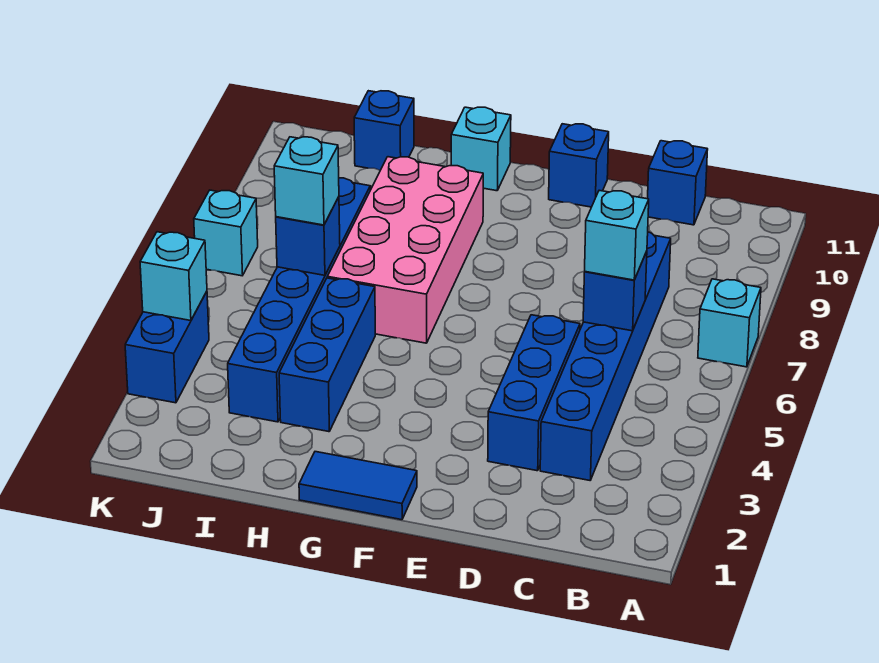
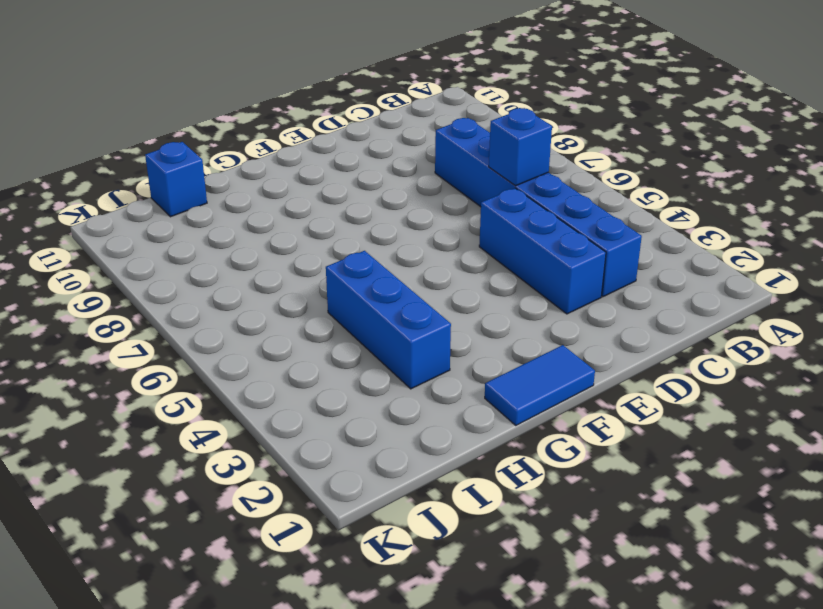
none -> cyan brick A7 level 1
none -> blue brick C11 level 1
none -> blue brick E11 level 1

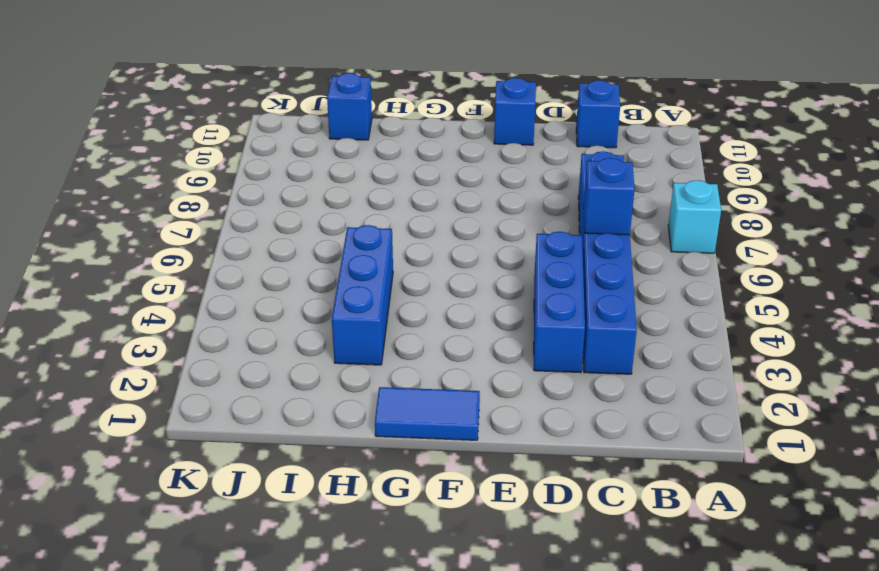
none -> pink brick G6:H9 level 1
none -> cyan brick G11 level 1
none -> blue brick I3:I8 level 1

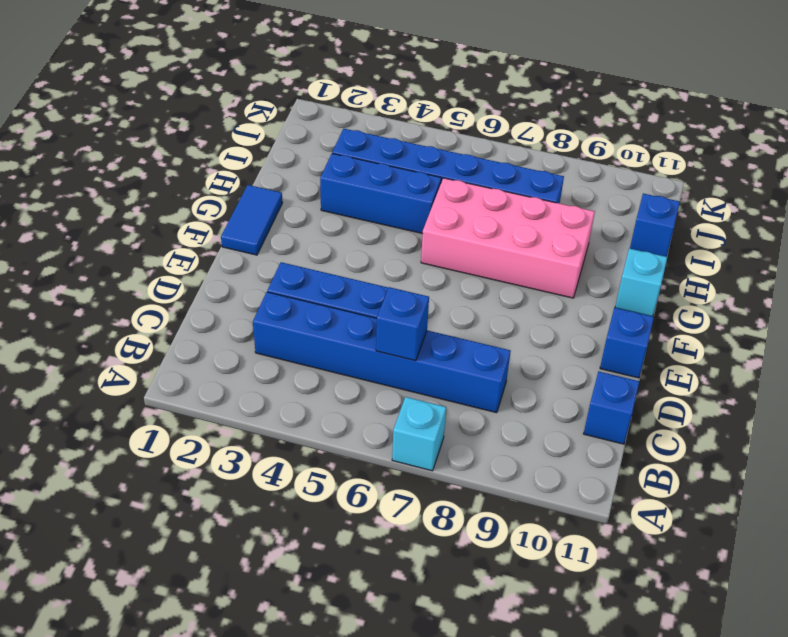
none -> blue brick K3:K4 level 1
none -> cyan brick K7 level 1
none -> blue brick I6 level 2

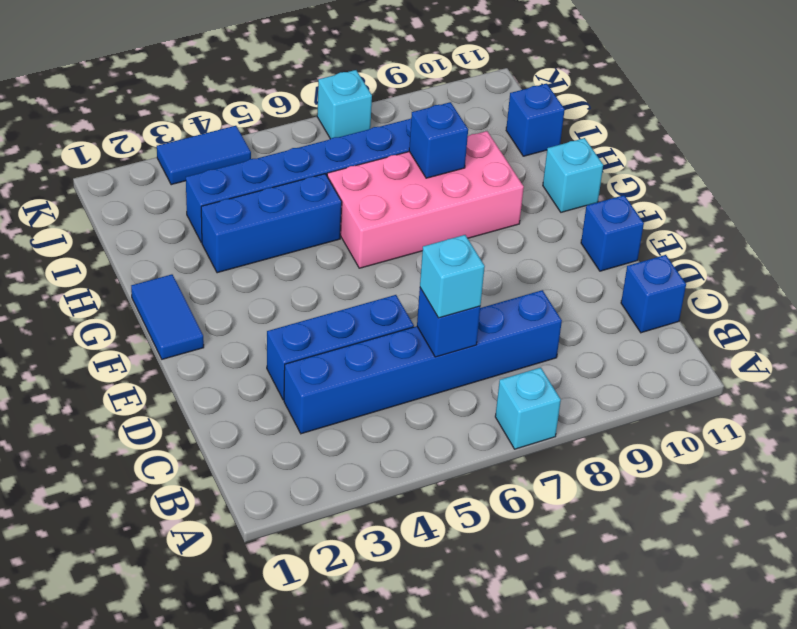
blue brick H8 level 2 -> blue brick I6 level 2
blue tile K3:K4 level 1 -> blue brick K3:K4 level 1
none -> cyan brick K4 level 2
none -> cyan brick I6 level 3

